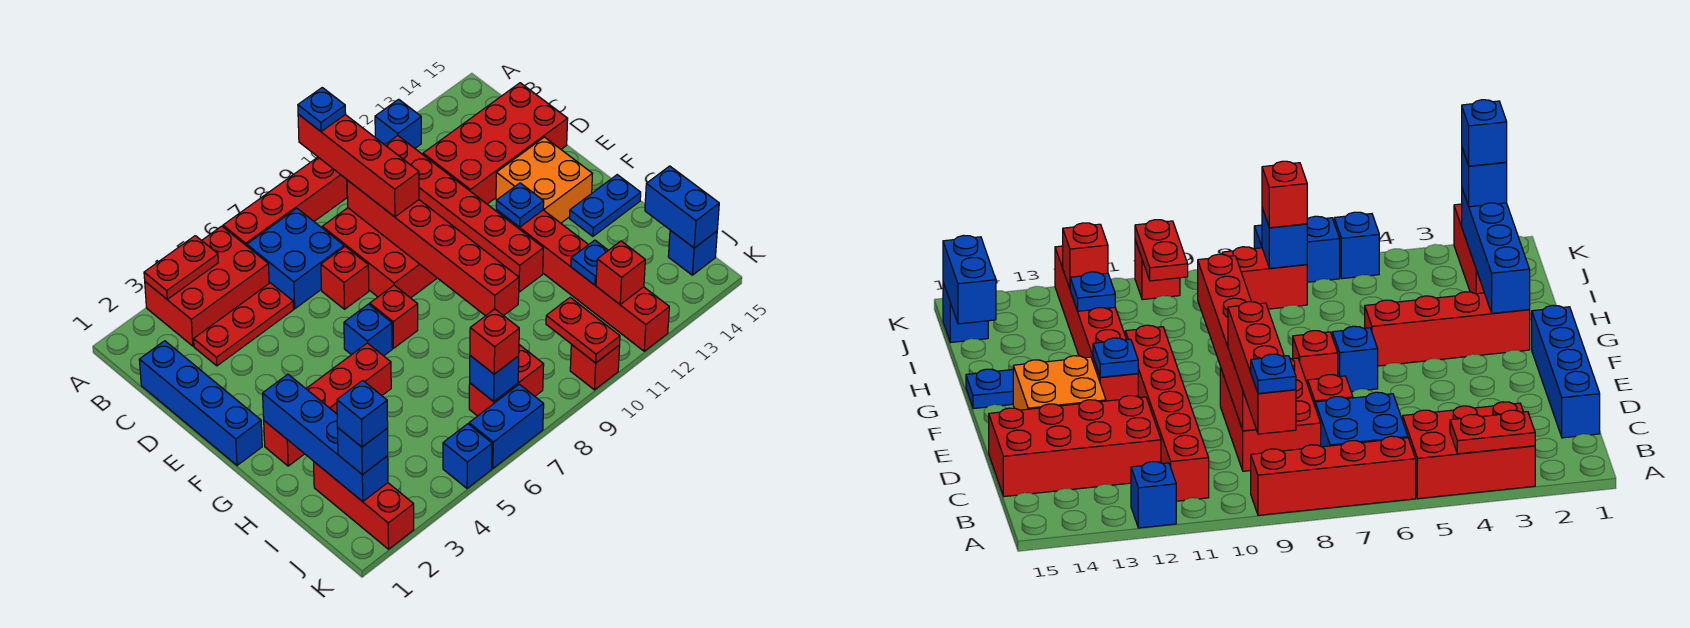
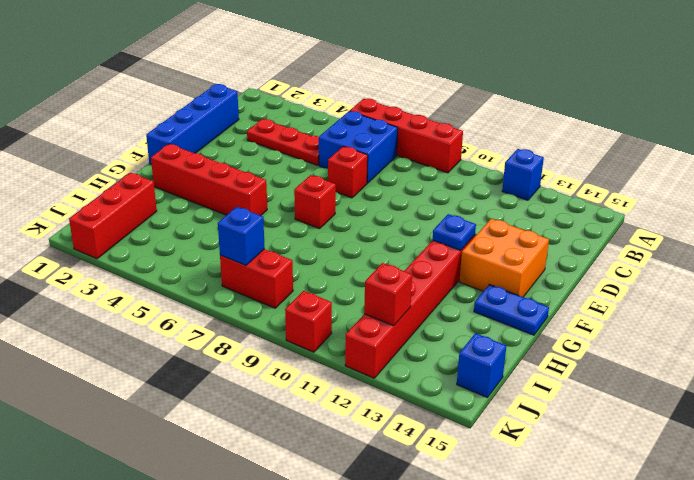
none -> red brick A3:B5 level 1
none -> red brick B11:G11 level 1
none -> red brick C8:E9 level 1
none -> red brick C12:D15 level 1

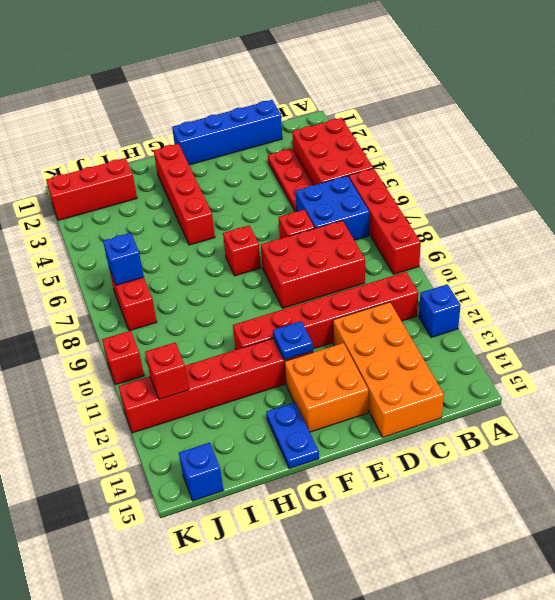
orange brick C12:D15 level 1 -> red brick C12:D15 level 1
none -> blue brick F6 level 1
none -> blue brick K5 level 1
none -> blue brick K6:K7 level 1
none -> red plate A3:A4 level 2

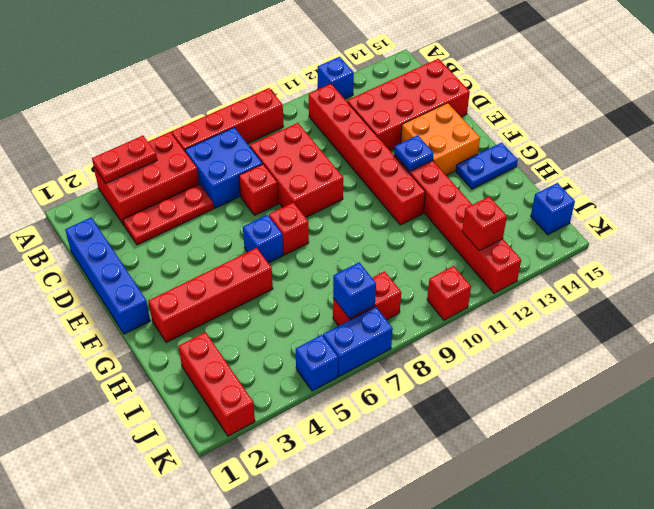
none -> red brick C9:H9 level 2
none -> blue brick G2:J2 level 2
none -> blue plate I12 level 2
none -> blue brick I15:J15 level 2

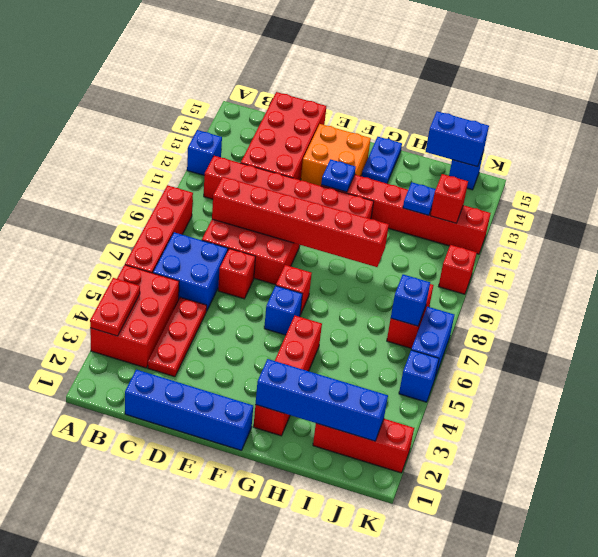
none -> red plate J10:K10 level 2
none -> red brick A9:D9 level 3
none -> blue brick J2 level 3
none -> red brick J7 level 3

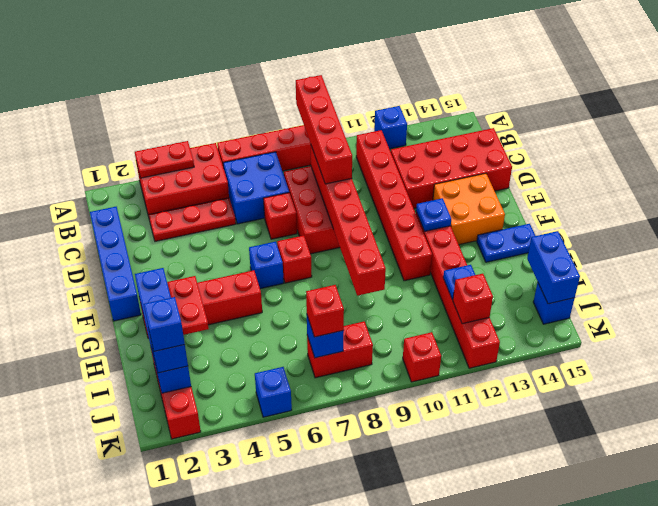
red plate G3:H3 level 2 -> red plate J10:K10 level 2
none -> blue brick K6:K7 level 1
none -> blue plate A9 level 4

